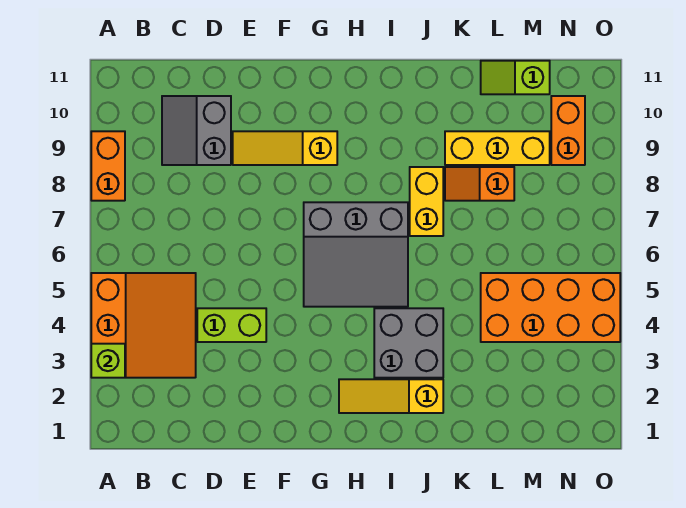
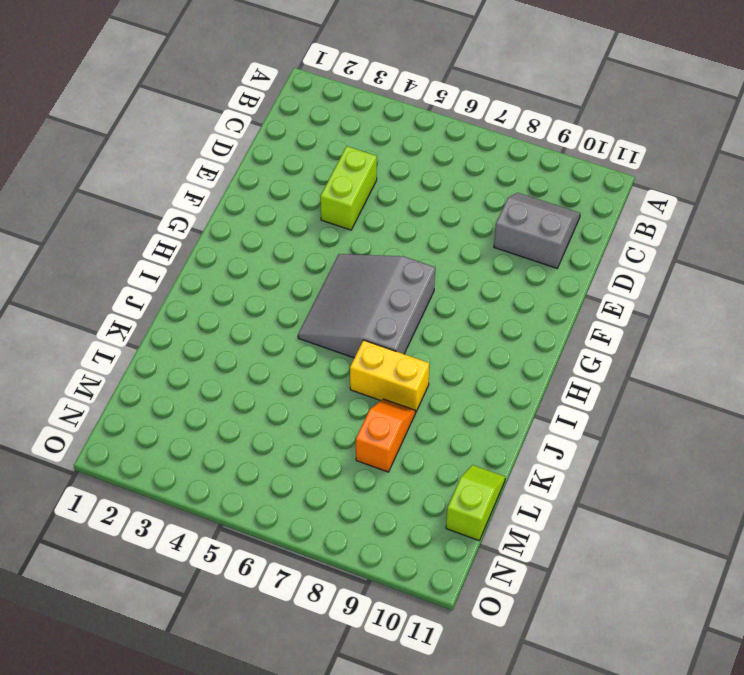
none -> orange slope A3:C5 level 1 top A
none -> orange brick A8:A9 level 1
none -> yellow slope E9:G9 level 1 top G

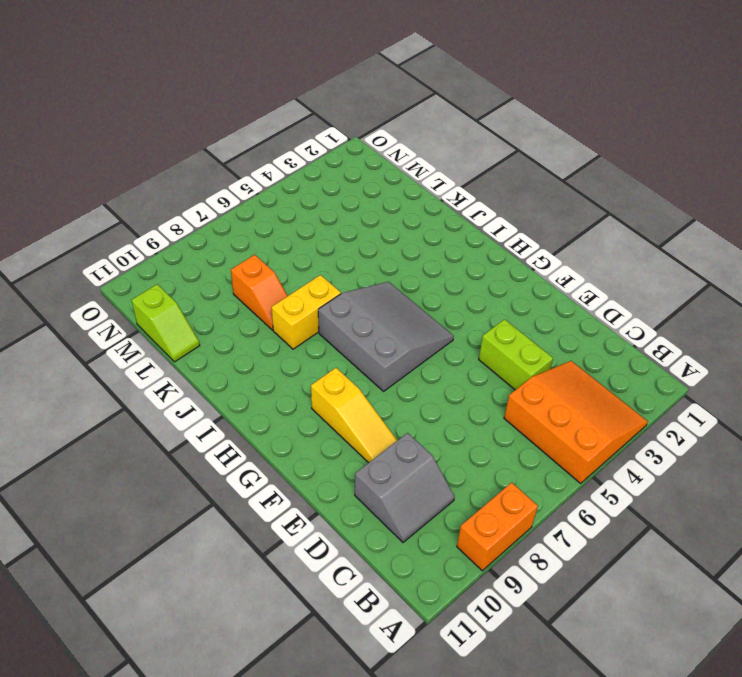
orange slope A3:C5 level 1 top 5 -> orange slope A3:C5 level 1 top A
none -> yellow slope H2:J2 level 1 top J
none -> grey brick I3:J4 level 1
none -> yellow brick K9:M9 level 1

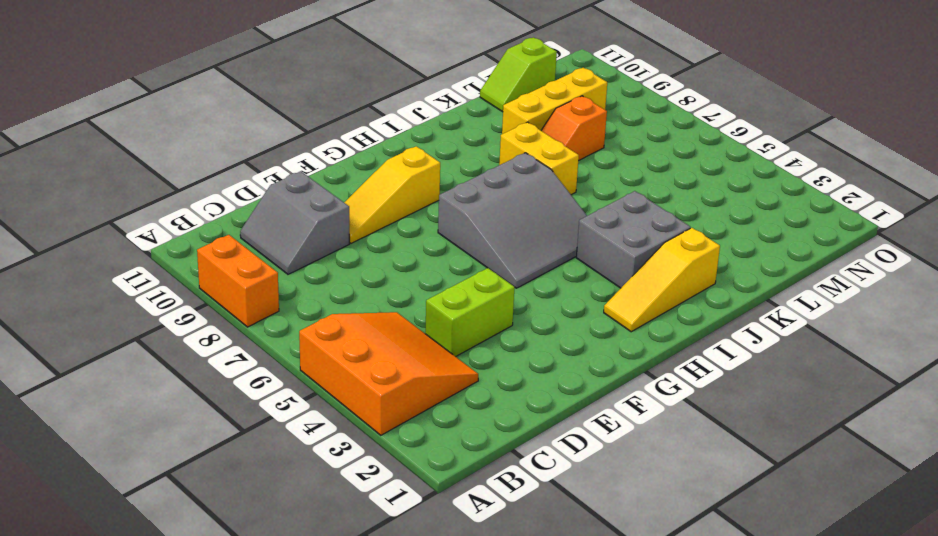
none -> orange brick L4:O5 level 1
none -> orange brick N9:N10 level 1
none -> lime brick A3 level 2

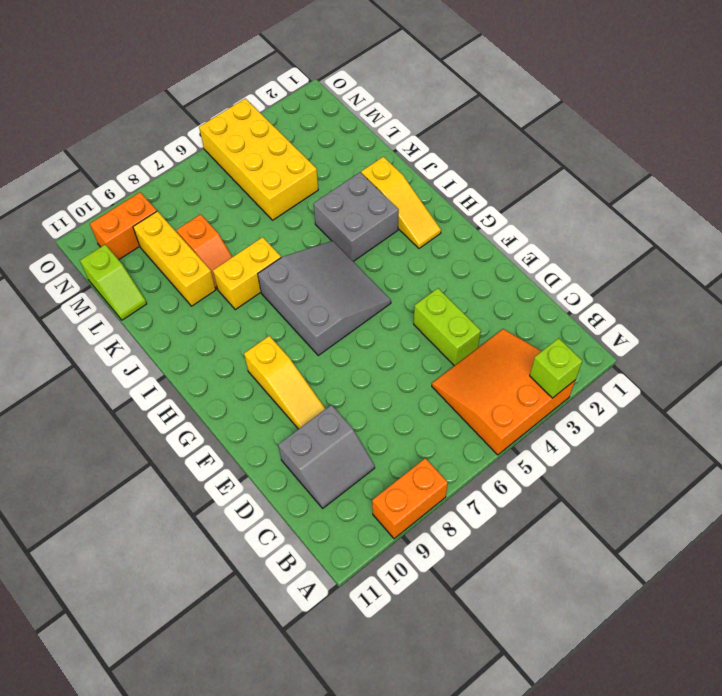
yellow brick L4:O5 level 1 -> orange brick L4:O5 level 1

